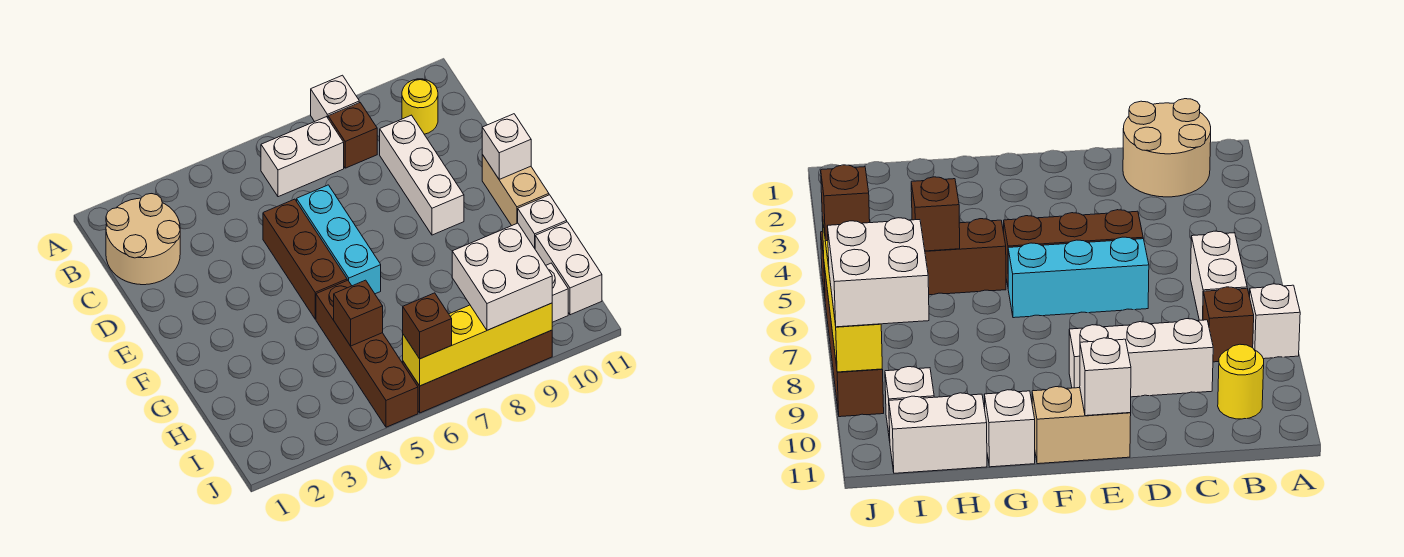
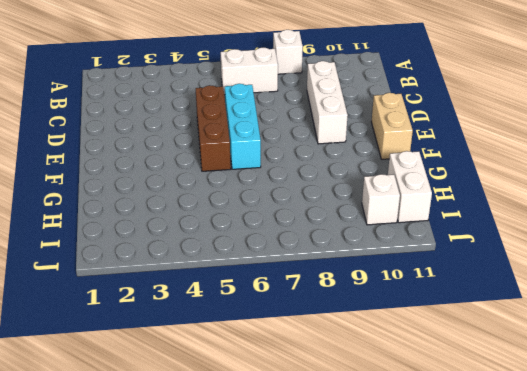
none -> tan round brick B1:C2 level 1
none -> brown brick B8 level 1
none -> yellow round brick B10 level 1

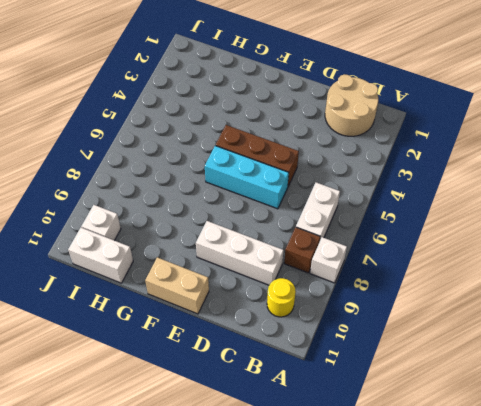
none -> brown brick G5:J5 level 1
none -> white brick G11 level 1
none -> brown brick J6:J9 level 1

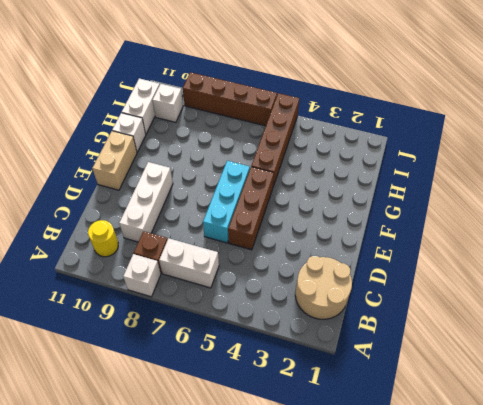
none -> white brick E11 level 2
none -> brown brick H5 level 2
none -> yellow brick J6:J9 level 2

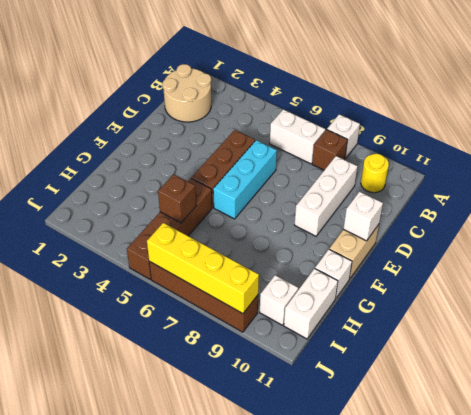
none -> white brick I8:J9 level 3
none -> brown brick J6 level 3

